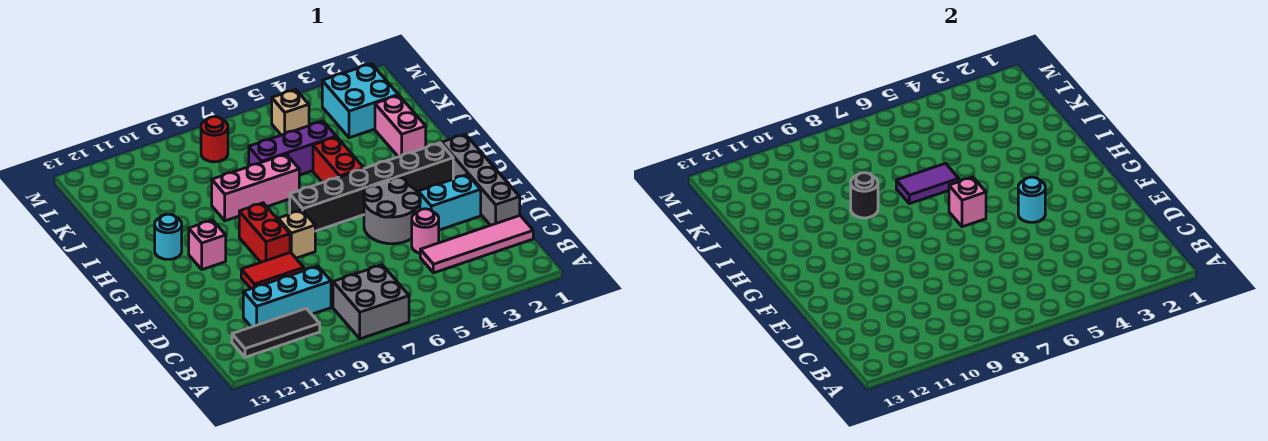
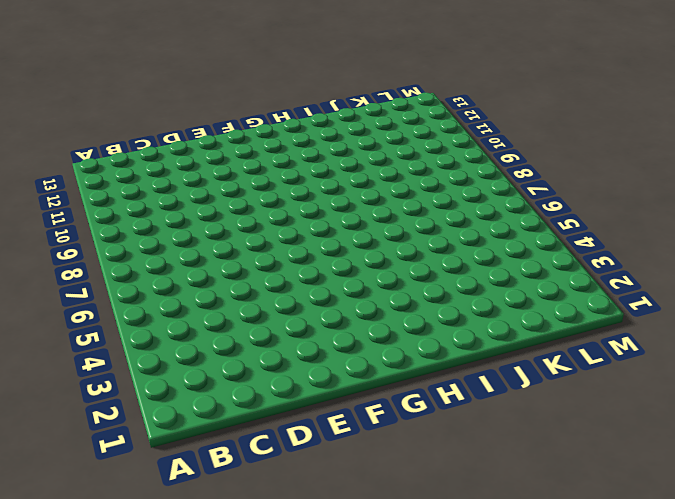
none -> grey brick A7:B8 level 1
none -> black tile B10:B12 level 1
none -> pink tile C1:C4 level 1

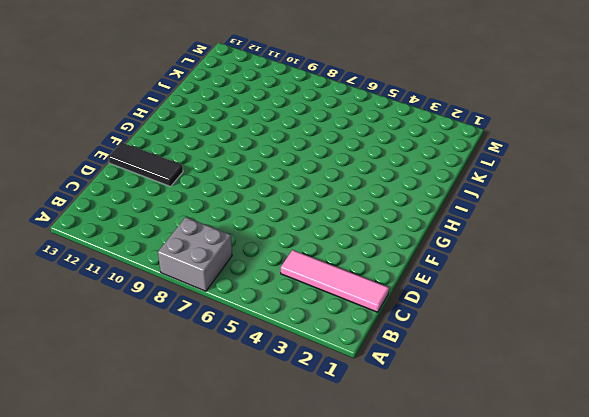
black tile E11:E13 level 1 -> black tile B10:B12 level 1
none -> cyan brick C9:C11 level 1
none -> grey brick D1:G1 level 1
none -> pink round brick D4 level 1

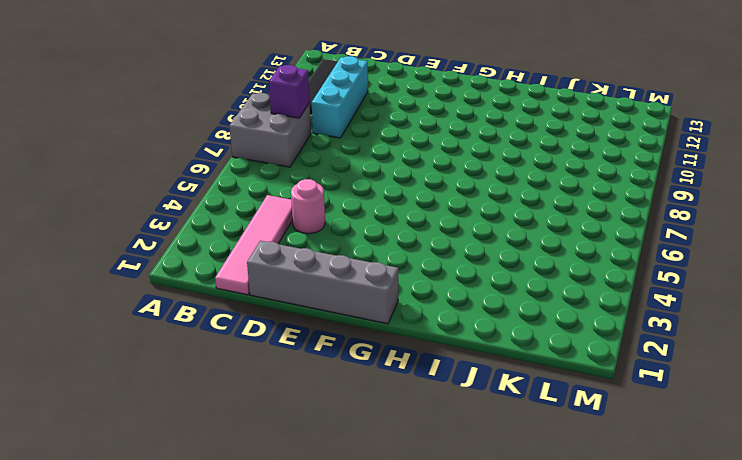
purple brick B8 level 2 -> none
none -> cyan brick E2:E3 level 1
none -> grey round brick E4:F5 level 1
none -> red tile E9:E10 level 1

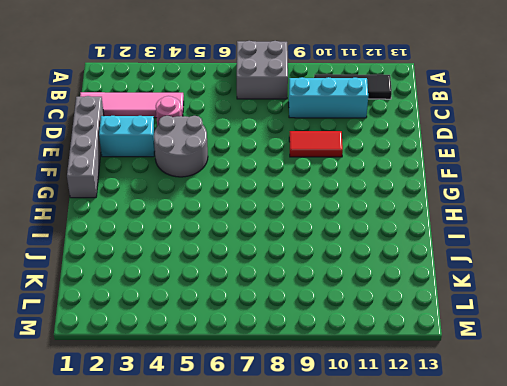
none -> tan brick F8 level 1
none -> red brick F9:G9 level 1
none -> black brick G2:G7 level 1

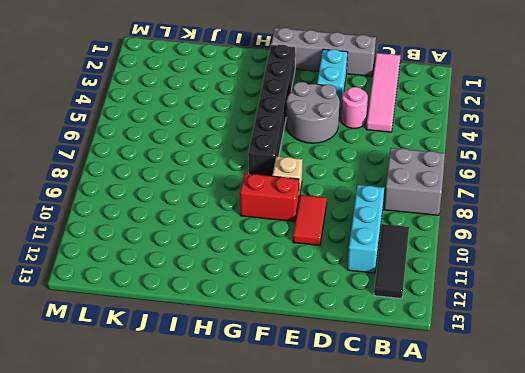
none -> pink brick G11 level 1
none -> red brick H5:I5 level 1
none -> cyan round brick H12 level 1

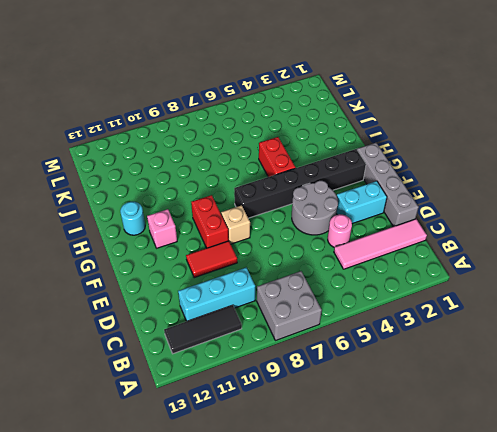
none -> pink brick I2:J2 level 1
none -> pink brick I7:I9 level 1
none -> purple brick J5:J7 level 1

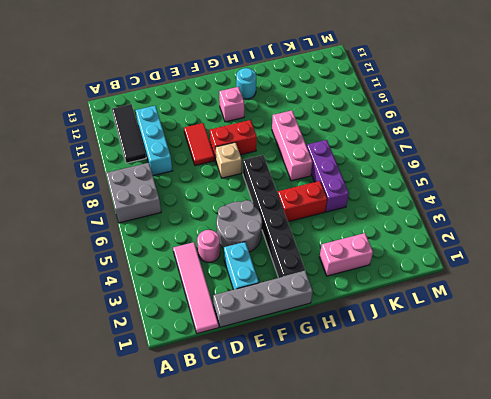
none -> cyan brick K2:L3 level 1
none -> tan brick L5 level 1
none -> red round brick L8 level 1

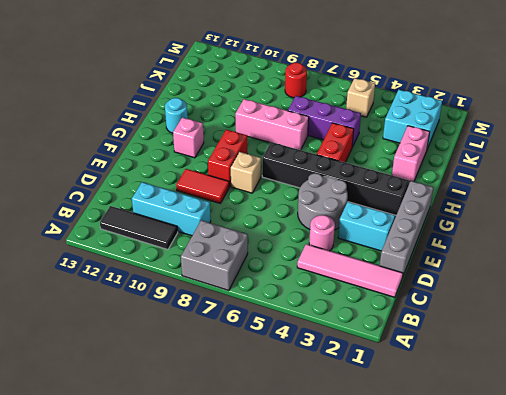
none -> cyan round brick F4 level 2
none -> pink brick G6 level 2
none -> purple tile I6:I7 level 2

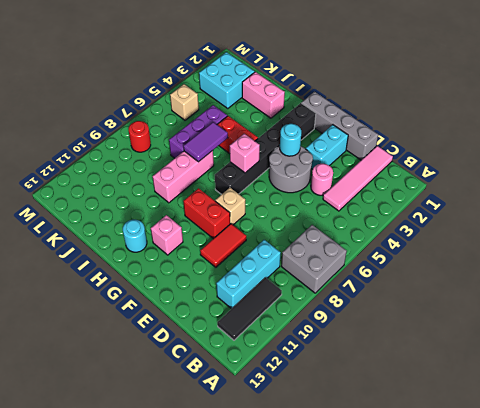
none -> black round brick I9 level 2

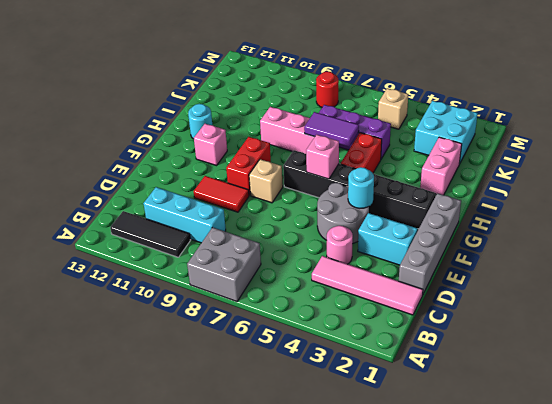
none -> black round brick I9 level 2

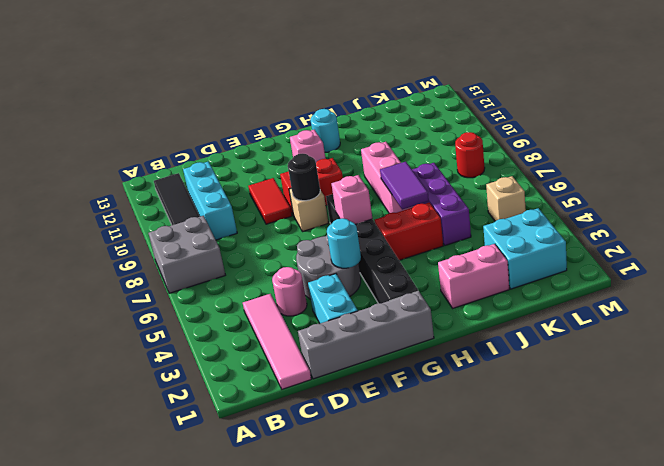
black round brick F8 level 2 -> black round brick I9 level 2

